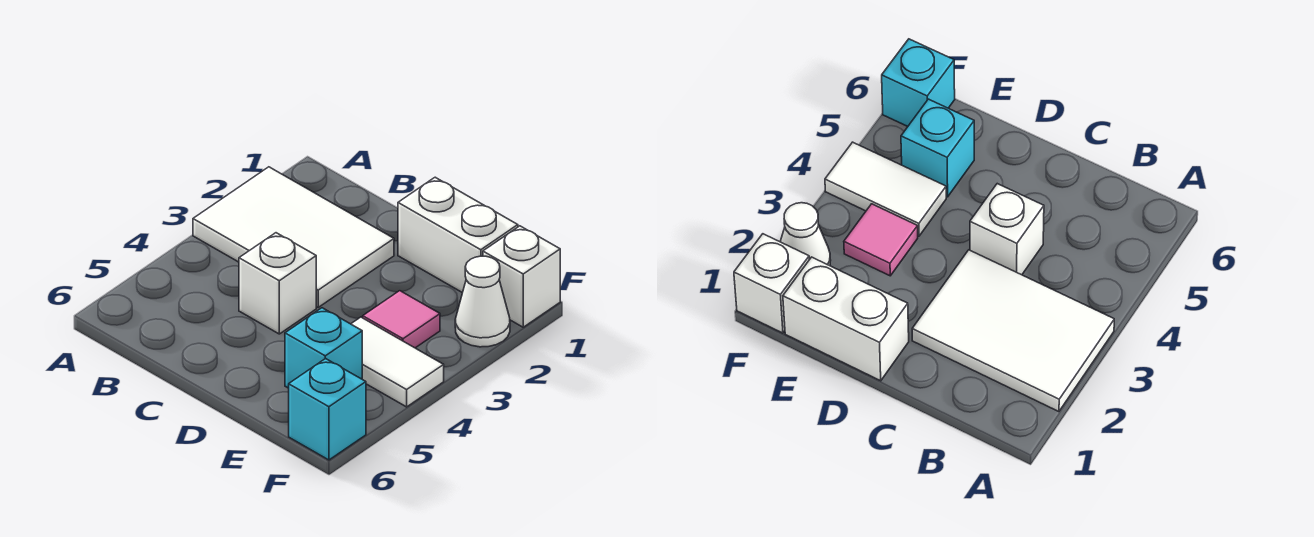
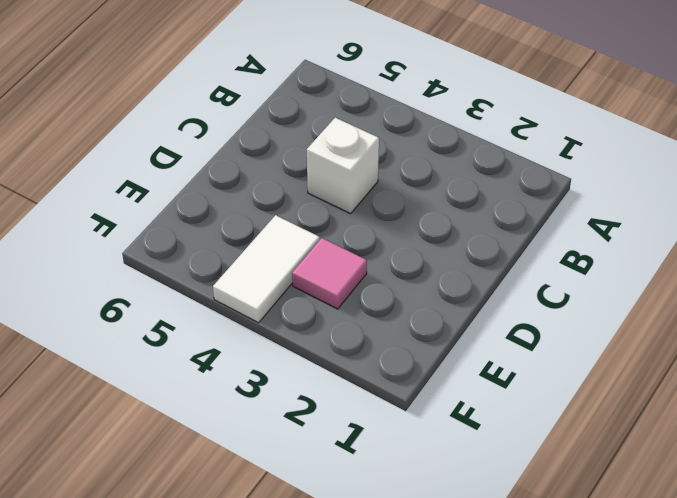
none -> white tile A2:C3 level 1
none -> white brick D1:E1 level 1

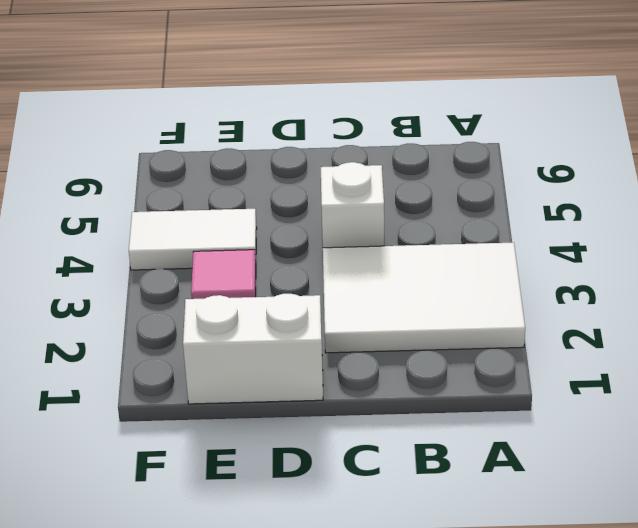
none -> cyan brick E5 level 1
none -> white brick F1 level 1

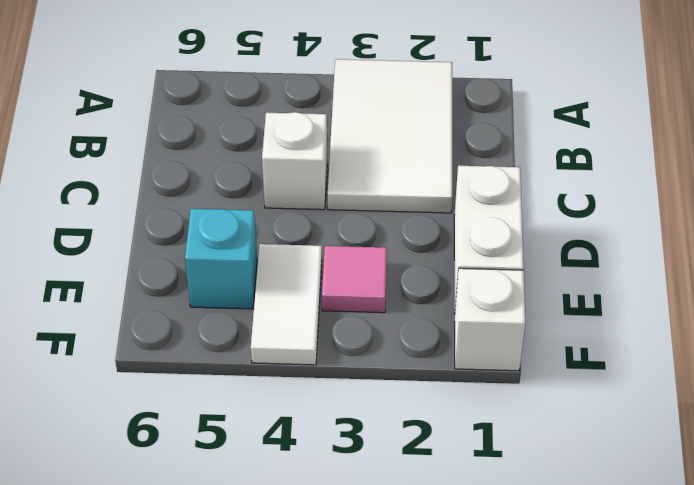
none -> white cone F2 level 1
none -> cyan brick F6 level 1

